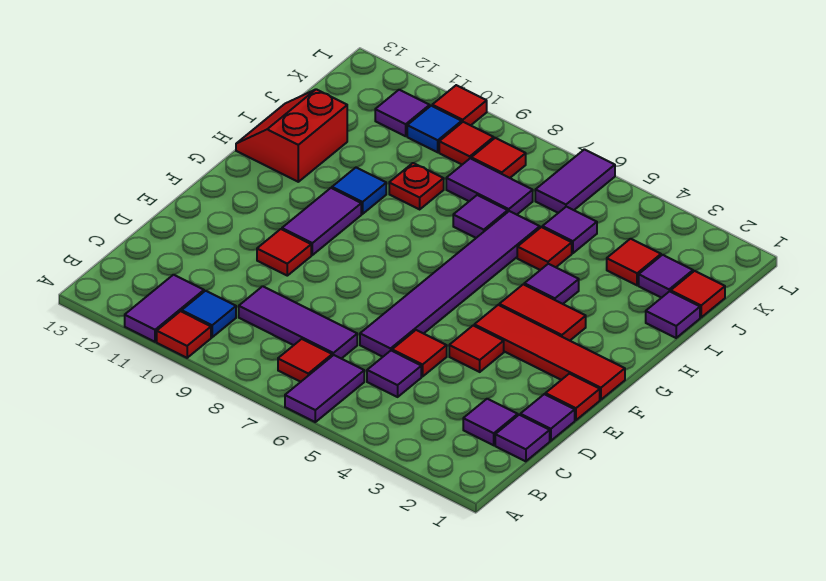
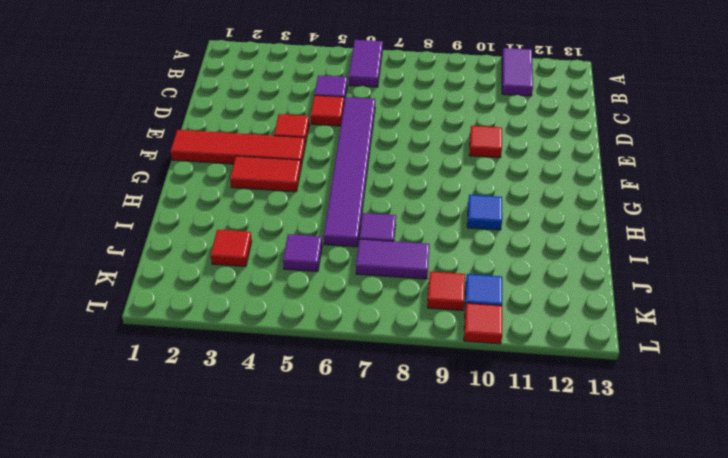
none -> red tile A10 level 1
none -> red tile B7 level 1
none -> blue tile B10 level 1
none -> purple tile C1 level 1

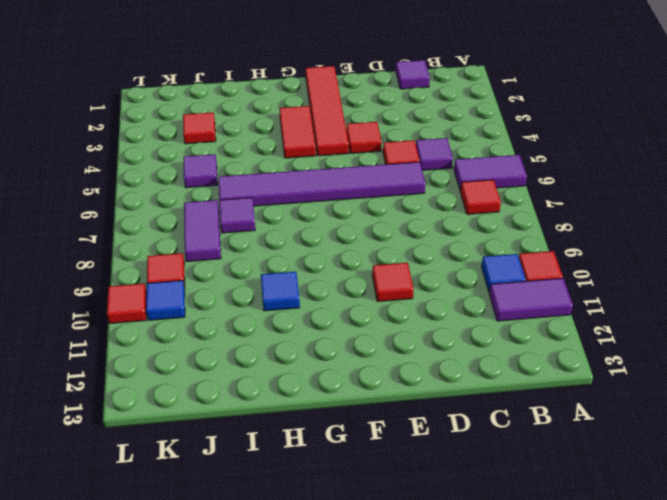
none -> purple tile C2 level 1
none -> purple tile C7:C9 level 1
none -> purple tile D1 level 1
none -> red tile E1 level 1

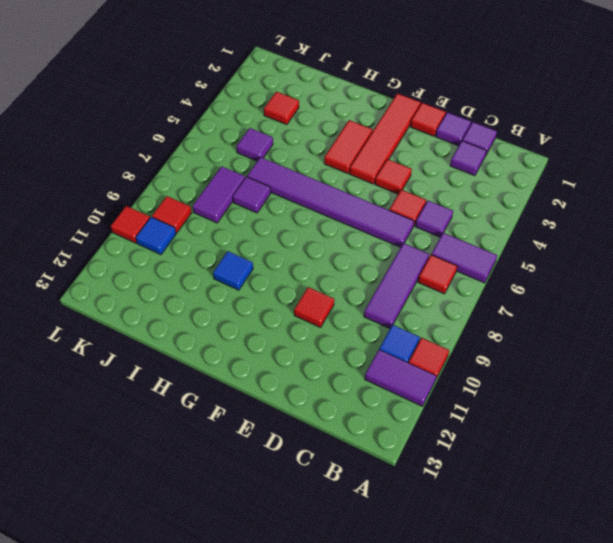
none -> purple tile F10:G10 level 1
none -> purple tile H4 level 1
none -> red slope H12:I13 level 1 top 12
none -> purple tile I1 level 1

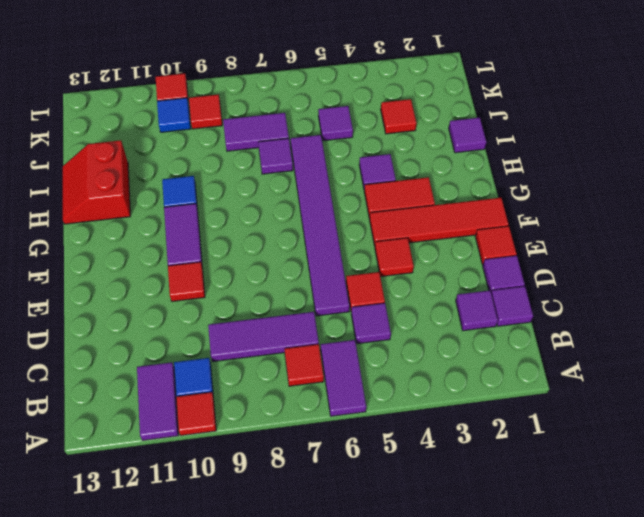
none -> red tile I5 level 1
none -> red plate I9 level 1
none -> red tile J1 level 1
none -> purple tile J2 level 1

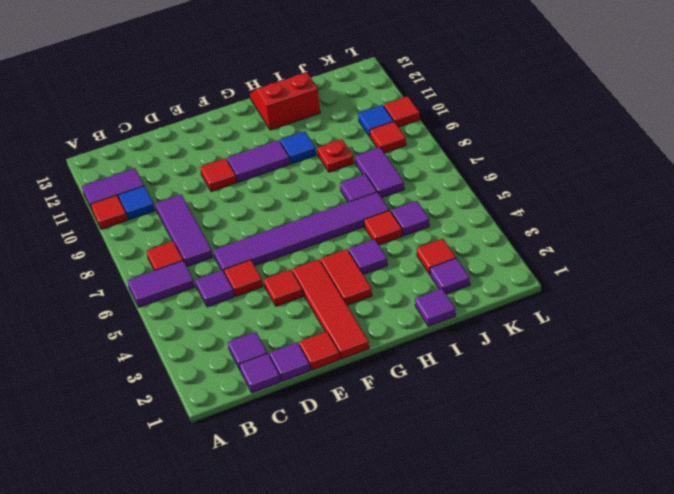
none -> red tile J1 level 1
none -> purple tile K6:L6 level 1
none -> red tile K8 level 1
none -> purple tile K11 level 1

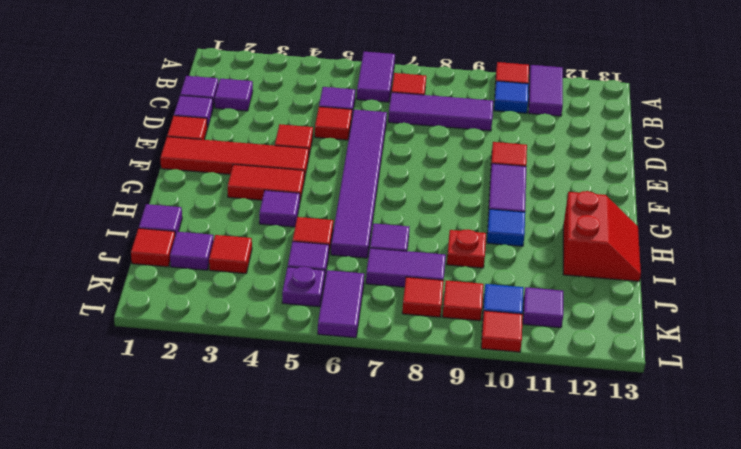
purple plate K5 level 1 -> none

